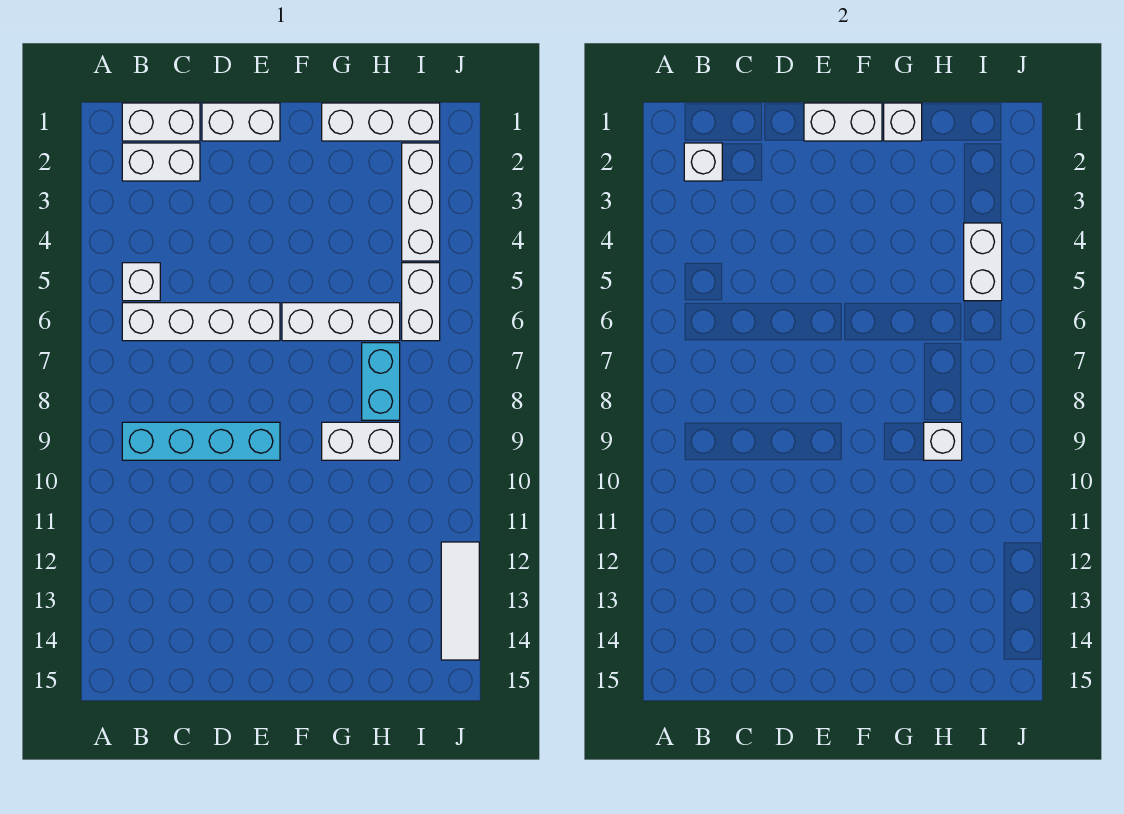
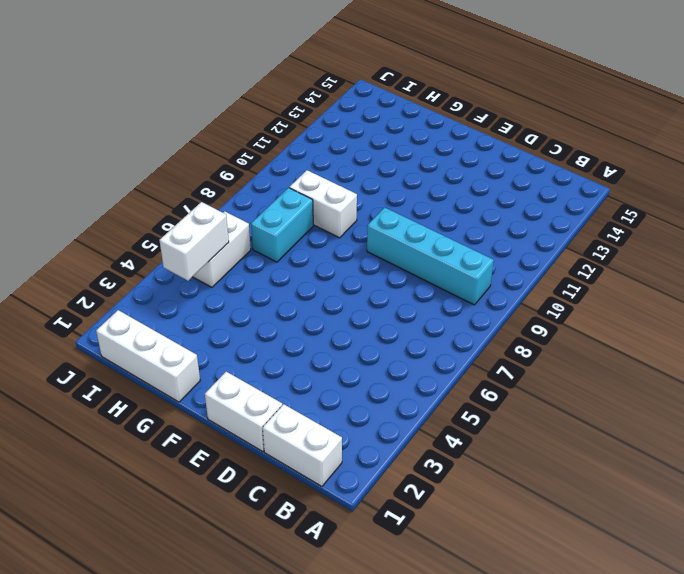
none -> white brick B2:C2 level 1
none -> white brick B5 level 1
none -> white brick B6:E6 level 1

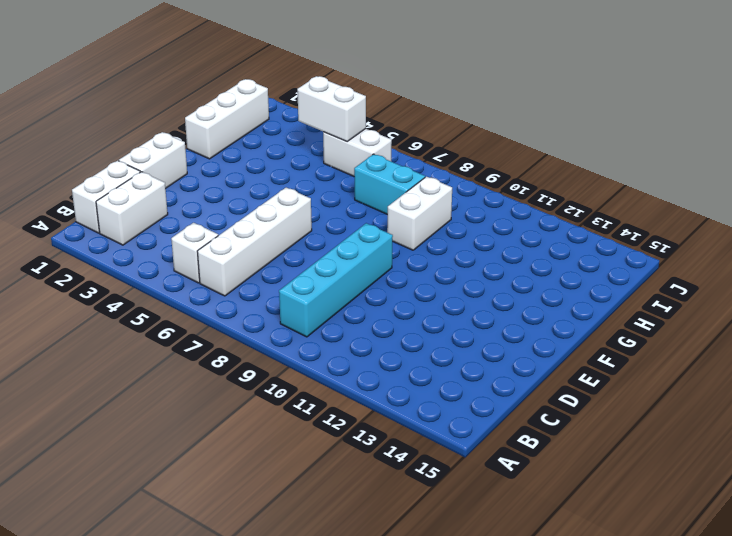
none -> white brick F6:H6 level 1
none -> white brick I2:I4 level 1
none -> white tile J12:J14 level 1

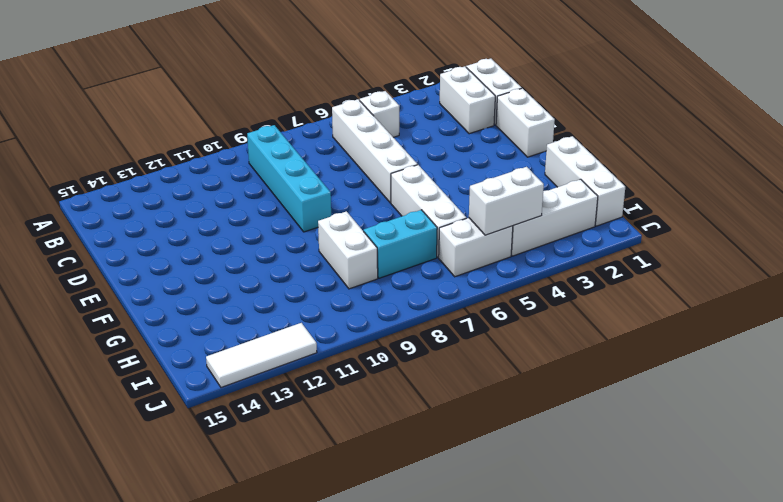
none -> white brick B2 level 2
none -> white brick E1:F1 level 2
none -> white brick G1 level 2

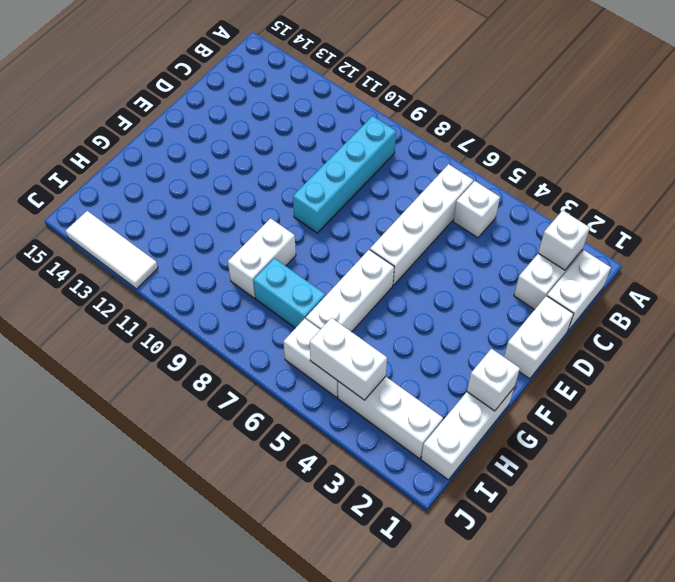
none -> white brick E1:F1 level 2
none -> white brick H9 level 2

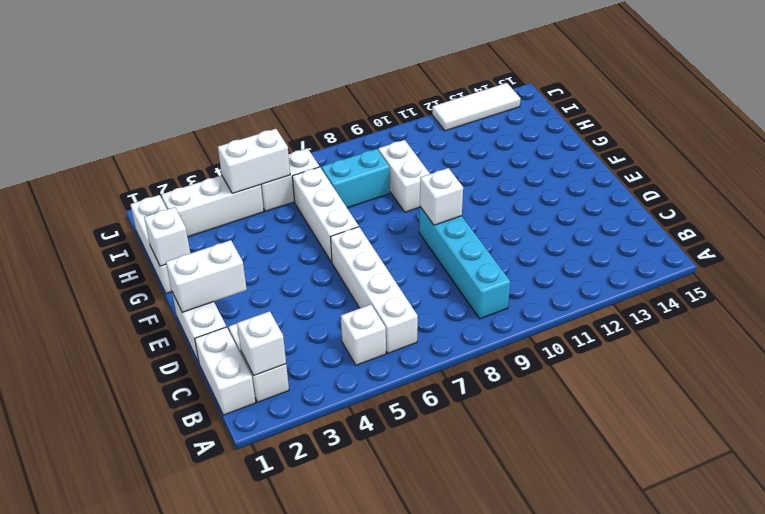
white brick E1:E2 level 2 -> white brick E1:F1 level 2
white brick E9 level 2 -> white brick H9 level 2

